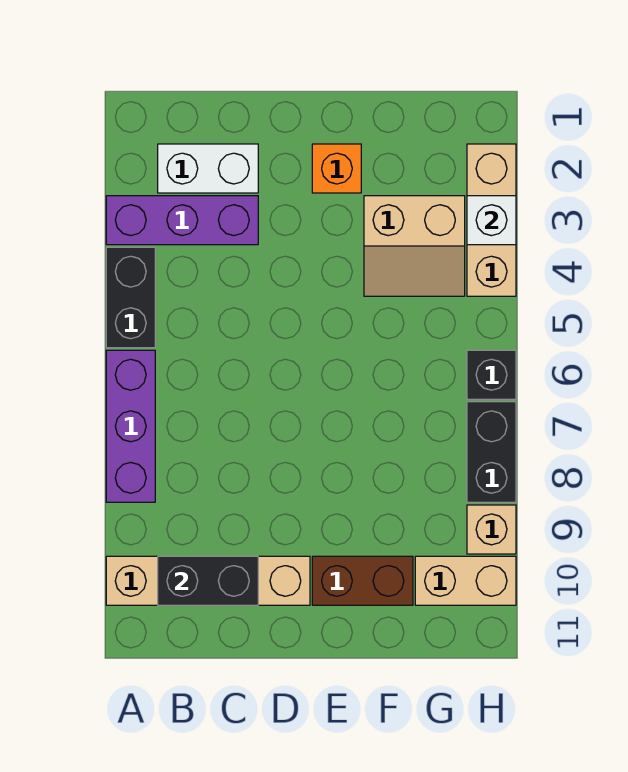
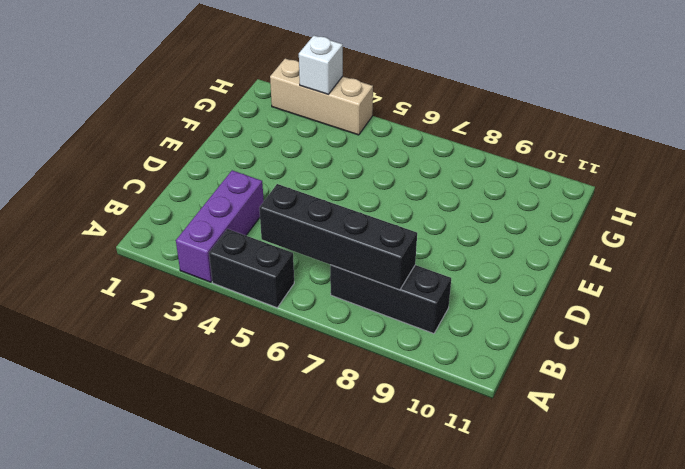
black brick B5:B8 level 2 -> none
black brick B7:B9 level 1 -> none
none -> purple brick A6:A8 level 1
none -> tan brick A10:D10 level 1
none -> white brick B2:C2 level 1

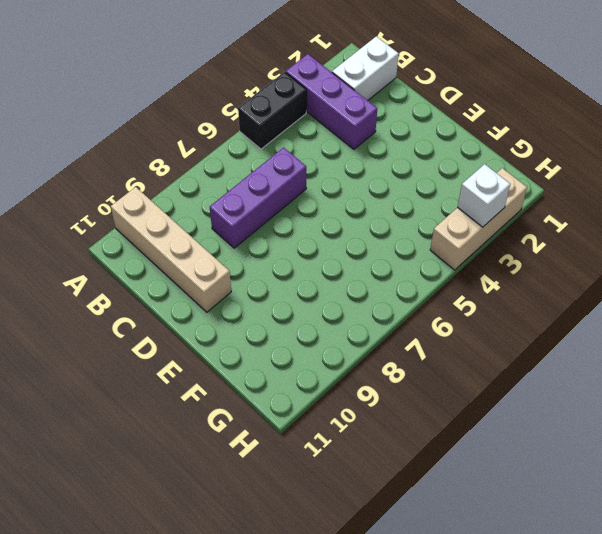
white brick B1:B2 level 1 -> white brick B2:C2 level 1
purple brick C6:C8 level 1 -> purple brick A6:A8 level 1
none -> orange brick E2 level 1
none -> brown brick E10:F10 level 1
none -> tan slope F3:G4 level 1 top 3

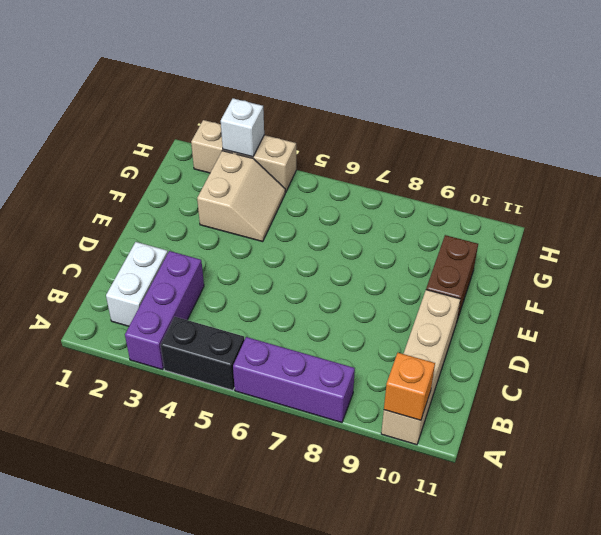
orange brick A10 level 2 -> orange brick E2 level 1
none -> tan brick G10:H10 level 1
none -> black brick H6 level 1
none -> black brick H7:H8 level 1

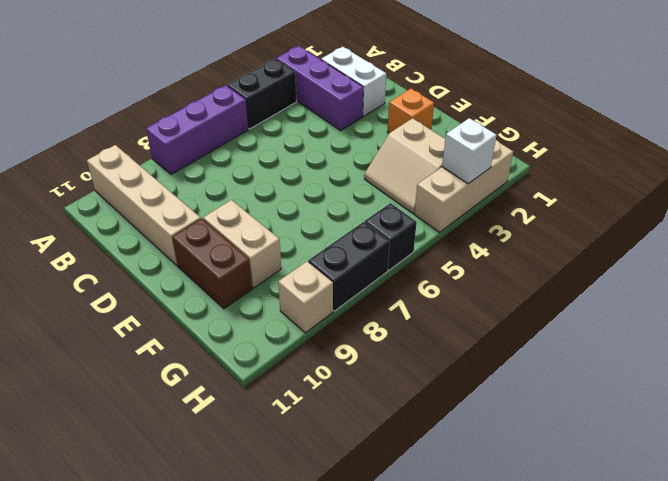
tan brick E9:F9 level 1 -> tan brick G10:H10 level 1
none -> black brick B10:C10 level 2

